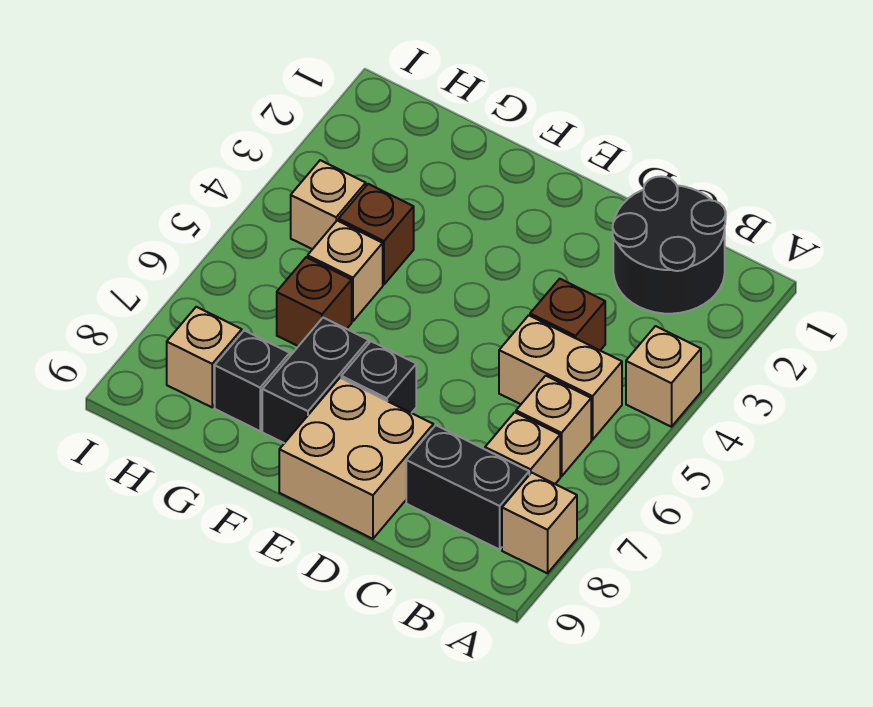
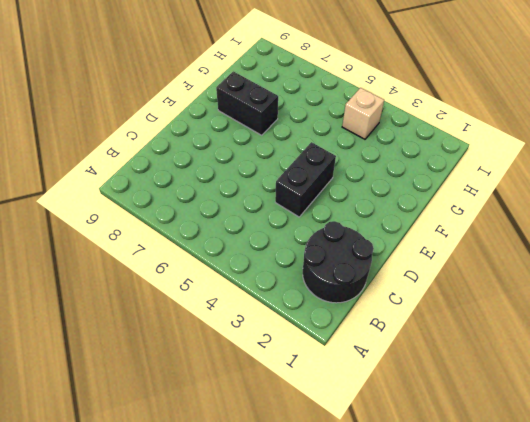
black brick D4:E4 level 1 -> black brick B8:C8 level 1
none -> tan brick A4 level 1
none -> tan brick A8 level 1
none -> tan brick B5:C5 level 1

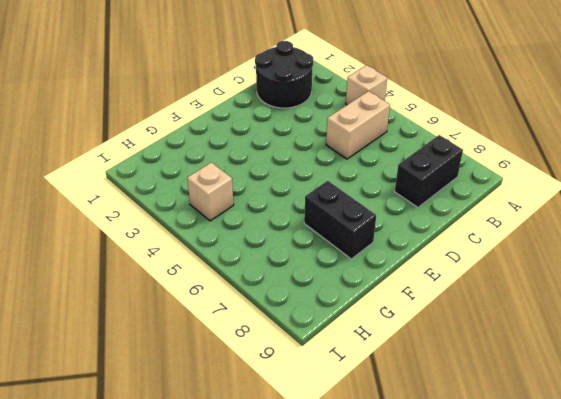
none -> tan brick A8 level 1
none -> tan brick B6 level 1
none -> tan brick B7 level 1

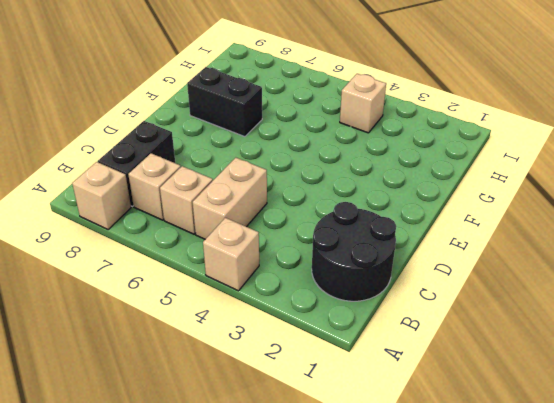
none -> brown brick C4 level 1
none -> tan brick D8:E9 level 1
none -> black brick E7 level 1

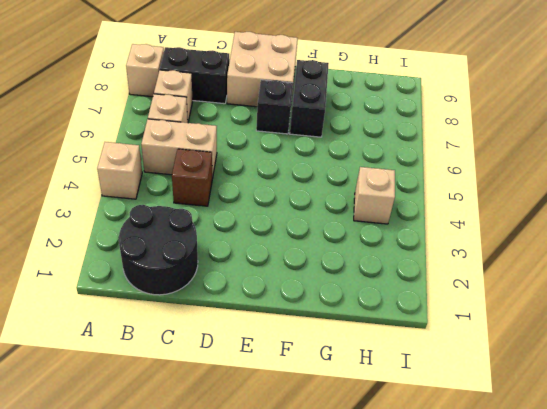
none -> brown brick G4 level 1
none -> tan brick G5 level 1
none -> brown brick G6 level 1

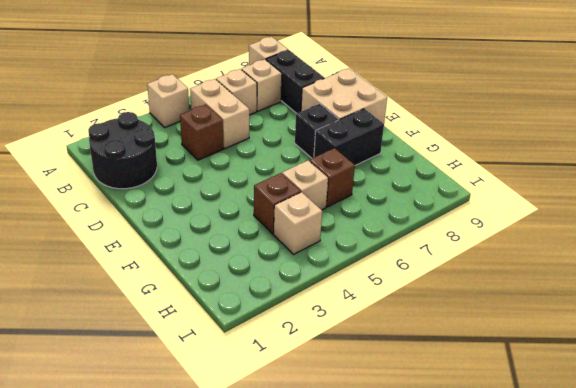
none -> black brick G8 level 1
none -> tan brick H8 level 1

